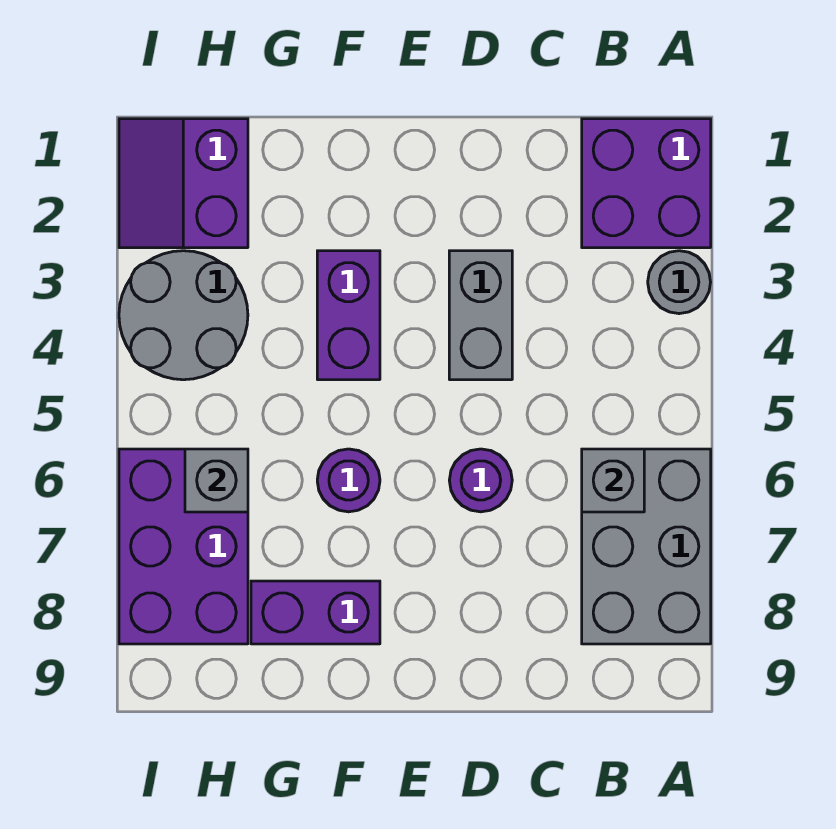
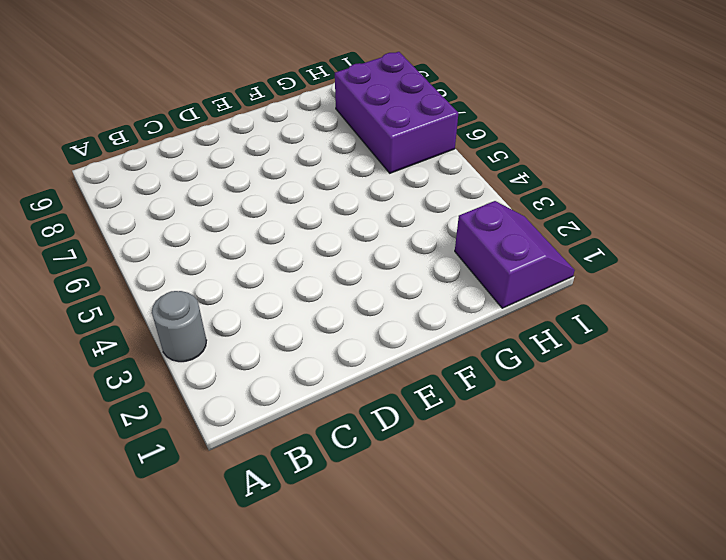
none -> purple brick A1:B2 level 1
none -> grey brick A6:B8 level 1
none -> grey brick D3:D4 level 1

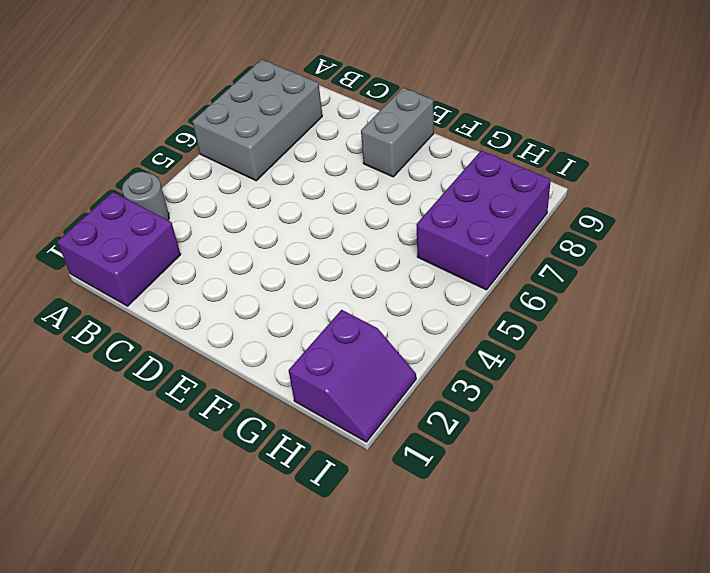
grey brick E8:E9 level 1 -> grey brick D3:D4 level 1
none -> purple round brick D6 level 1
none -> purple brick F3:F4 level 1
none -> purple round brick F6 level 1

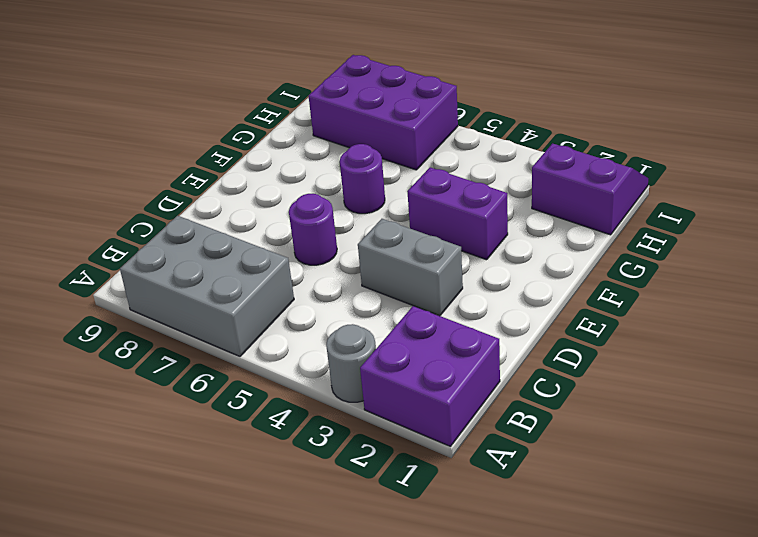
none -> purple brick F8:G8 level 1
none -> grey round brick H3:I4 level 1
none -> grey brick B6 level 2

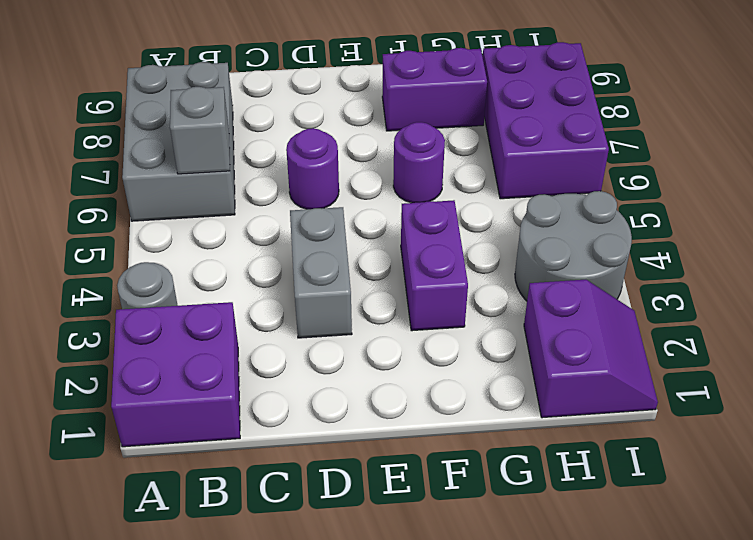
none -> grey brick H6 level 2

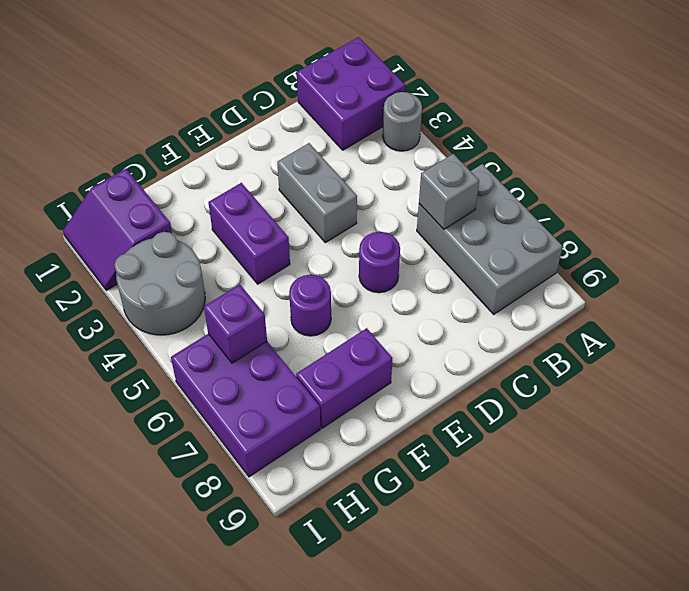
purple brick H6 level 2 -> grey brick H6 level 2

